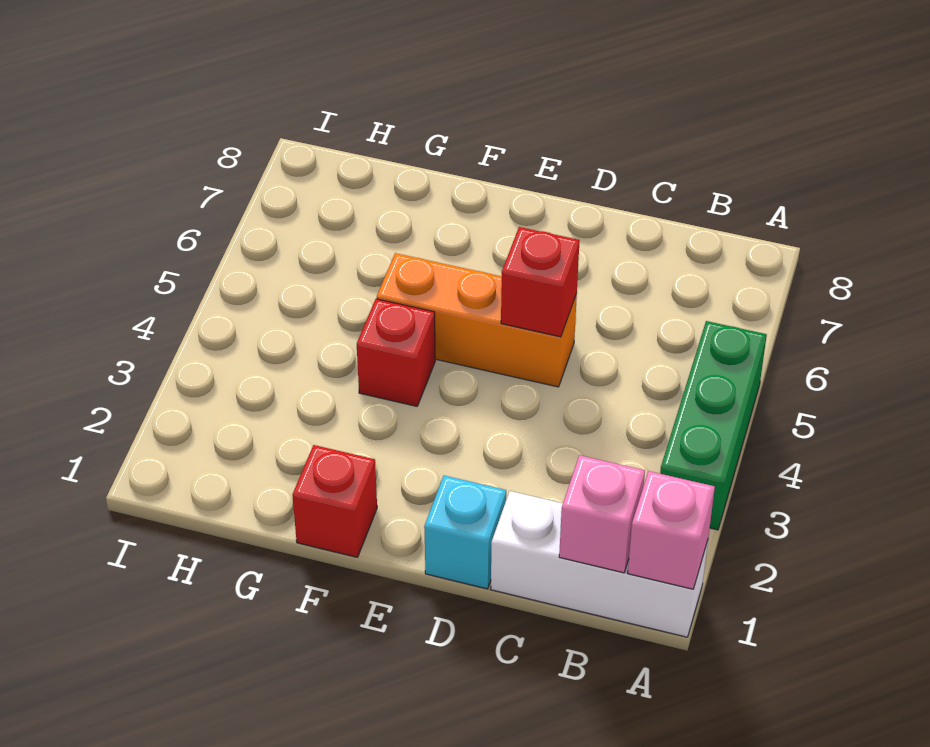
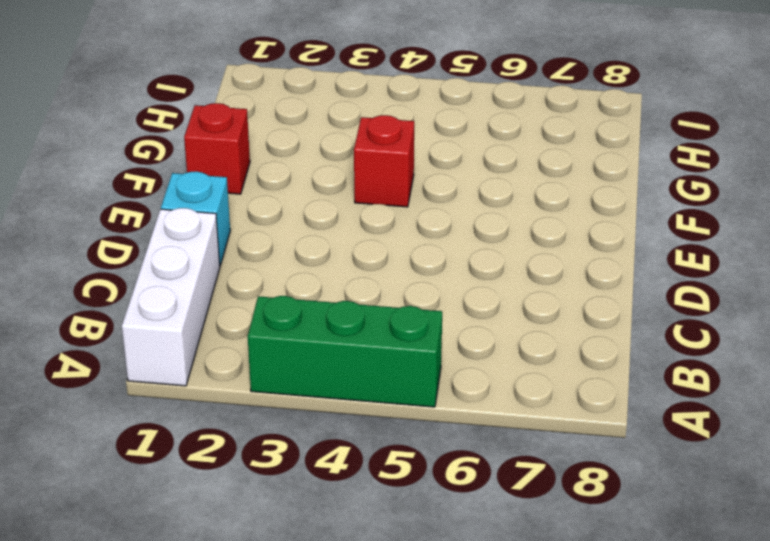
none -> orange brick D5:F5 level 1
none -> pink brick A1 level 2

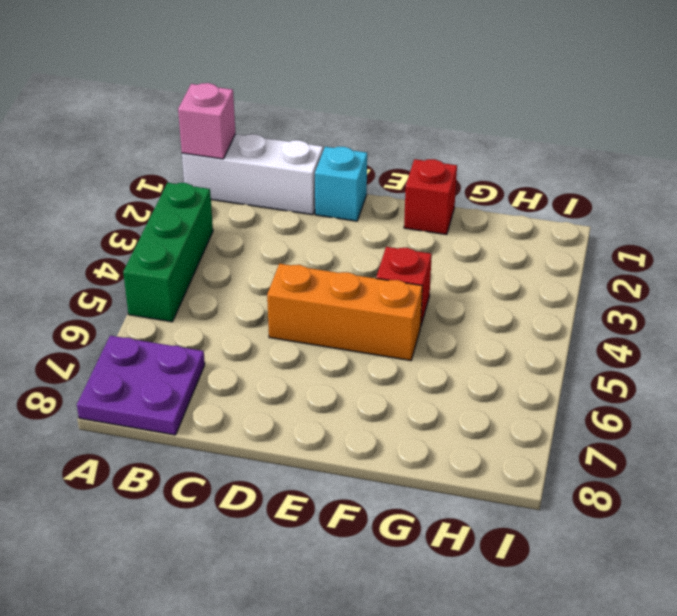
purple plate A7:B8 level 1 -> none
none -> pink brick B1 level 2
none -> red brick D5 level 2

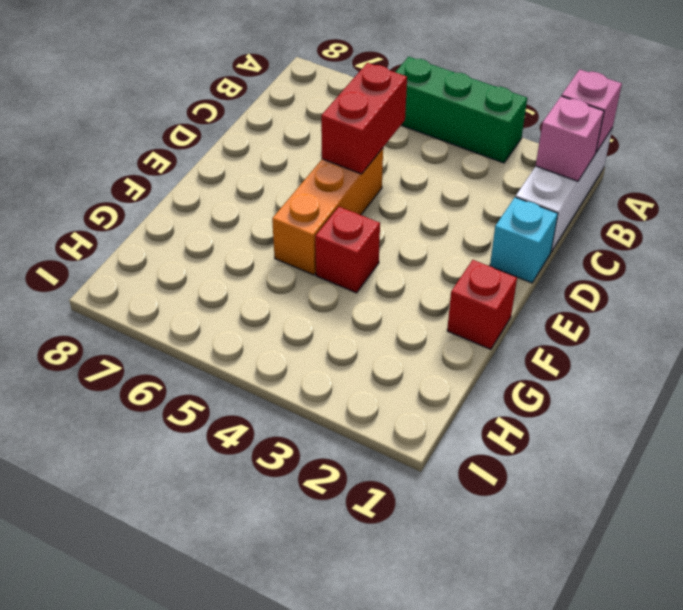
red brick C5:D5 level 2 -> red brick D5 level 2

